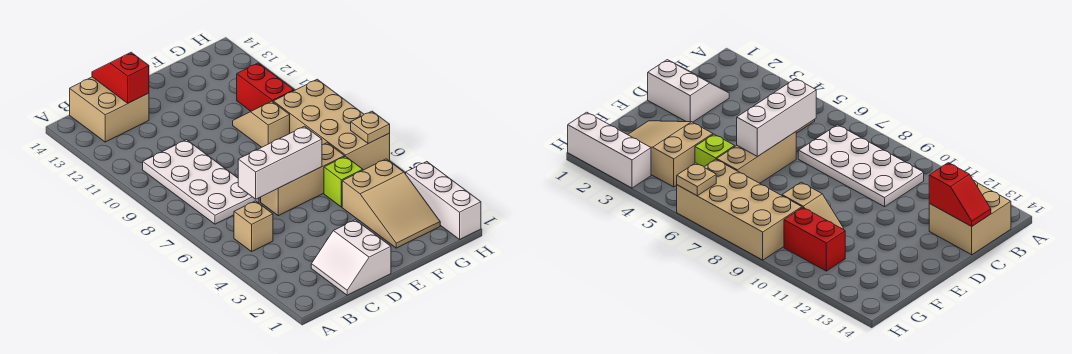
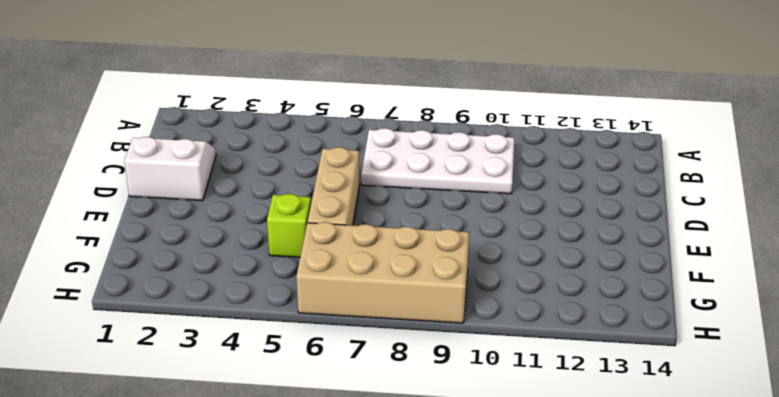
none -> tan brick B5 level 1
none -> tan brick B13:C14 level 1
none -> tan slope F2:G4 level 1 top 4

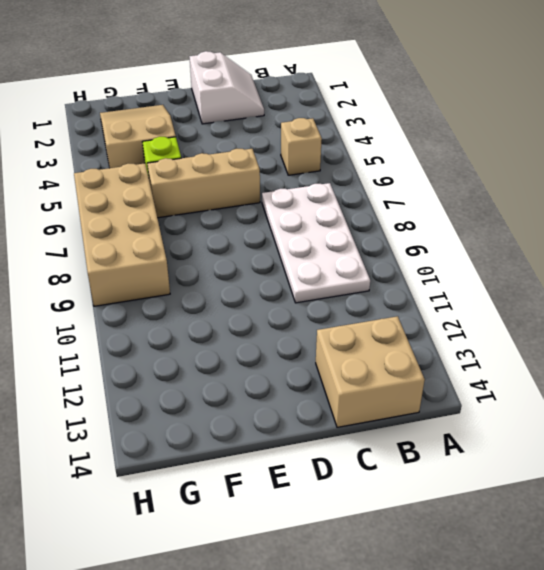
none -> tan slope F9:F10 level 1 top 9
none -> red brick G10:G11 level 1
none -> white brick H1:H3 level 1

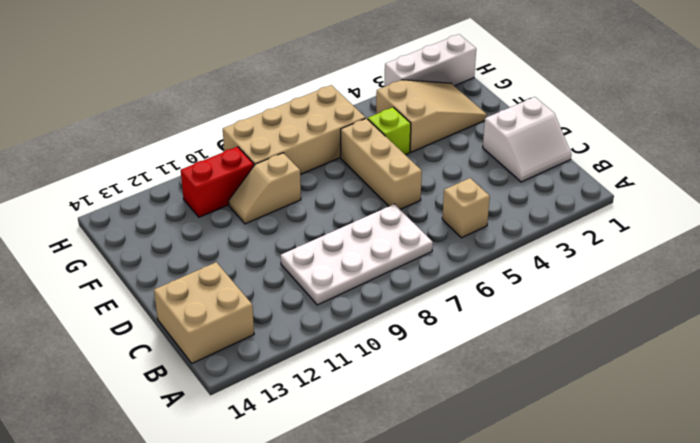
none -> white brick C6:E6 level 2
none -> red slope C13:C14 level 2 top 13
none -> tan plate H6 level 2

